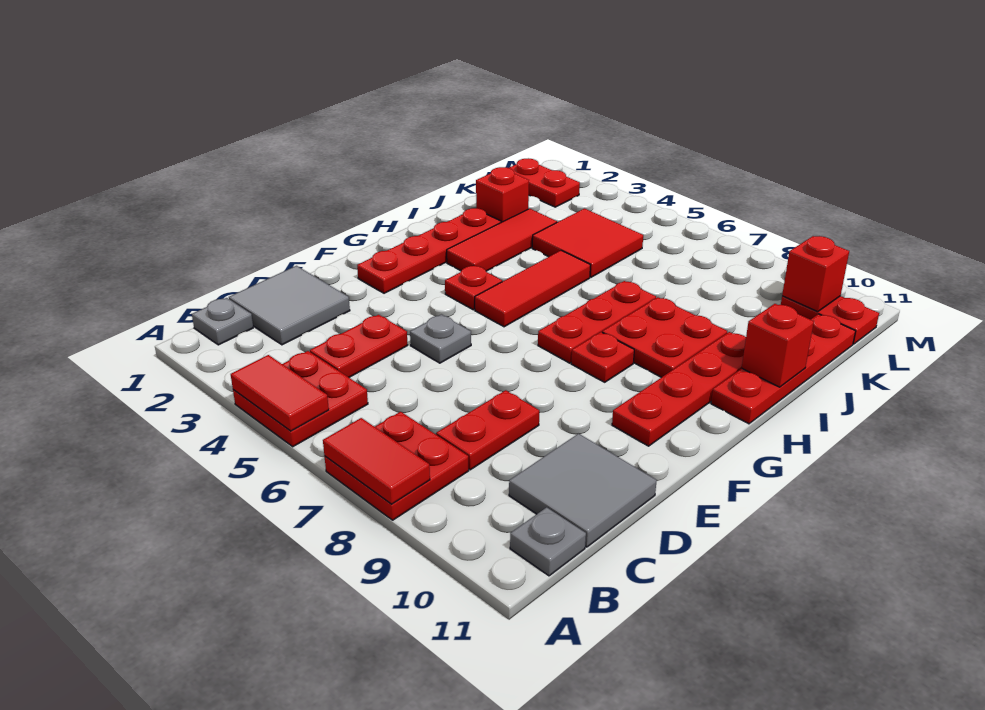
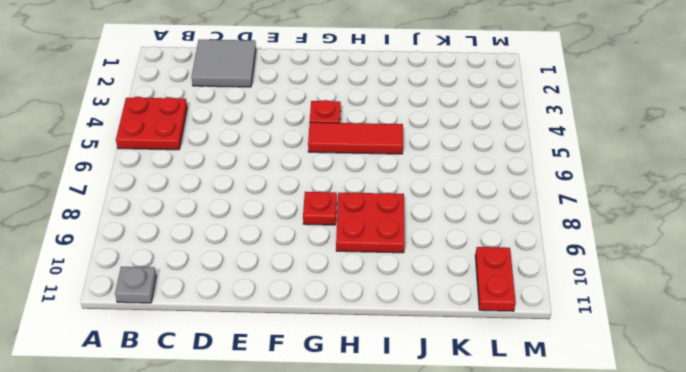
none -> red plate A7:B8 level 1
none -> grey plate B1 level 1
none -> red plate C4:D4 level 1

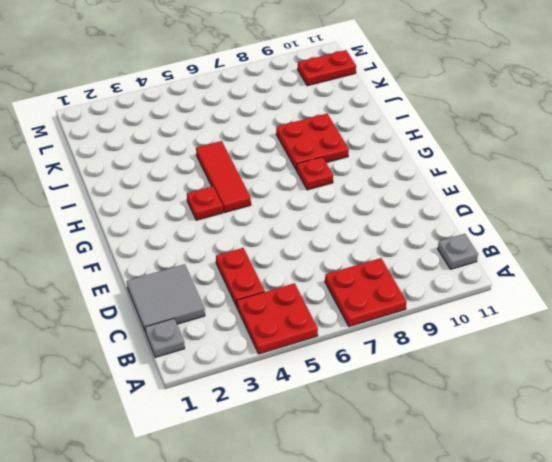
none -> red plate C8:D8 level 1
none -> grey tile C10:D11 level 1
none -> grey plate E5 level 1

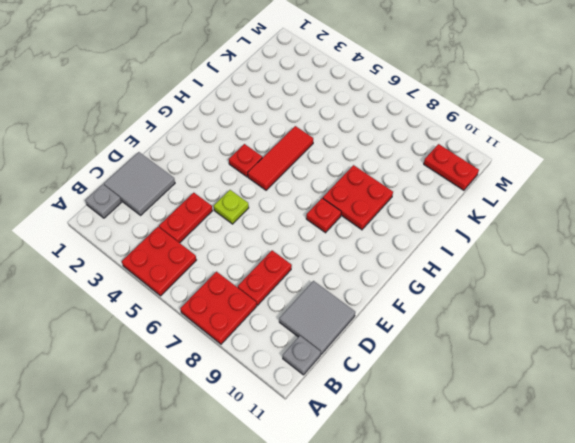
lime plate E5 level 1 -> grey plate E5 level 1
none -> red plate F2:I2 level 1
none -> red plate F10:I10 level 1
none -> red plate G7:I7 level 1

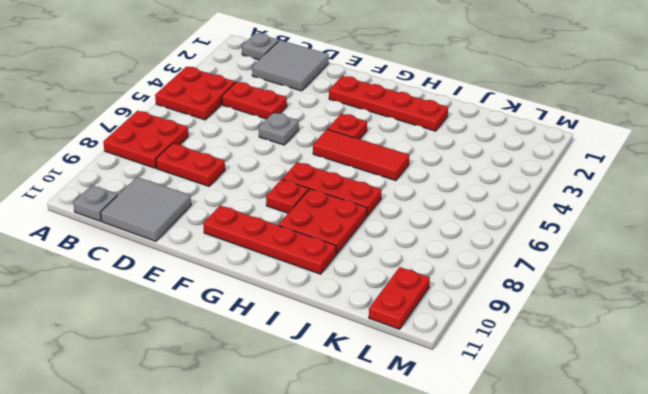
none -> red tile H3:J3 level 1
none -> red plate H11:K11 level 1
none -> red brick J2 level 1

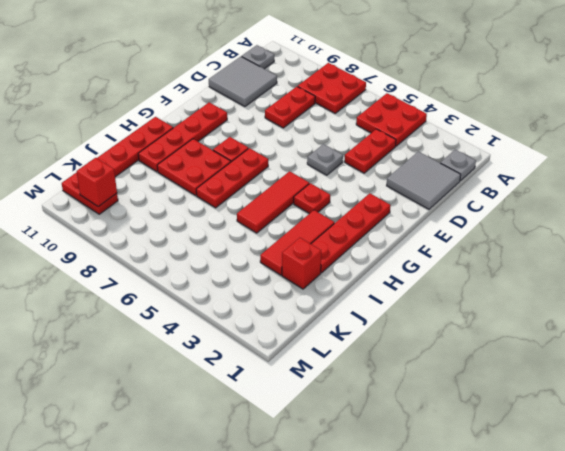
none -> red tile J4:K5 level 1
none -> red plate L1:L2 level 1
none -> red tile A4:A5 level 2

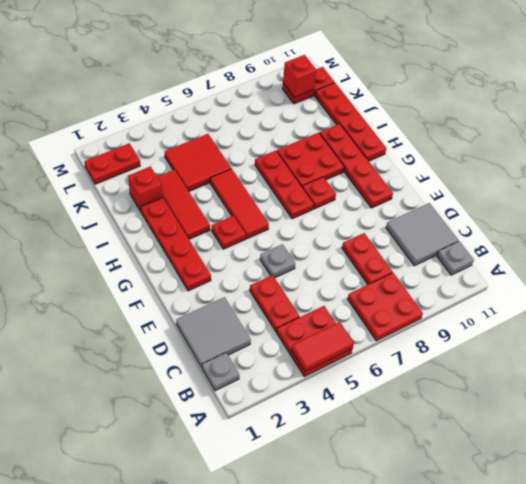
none -> red tile A7:A8 level 2
none -> red brick I11 level 2

